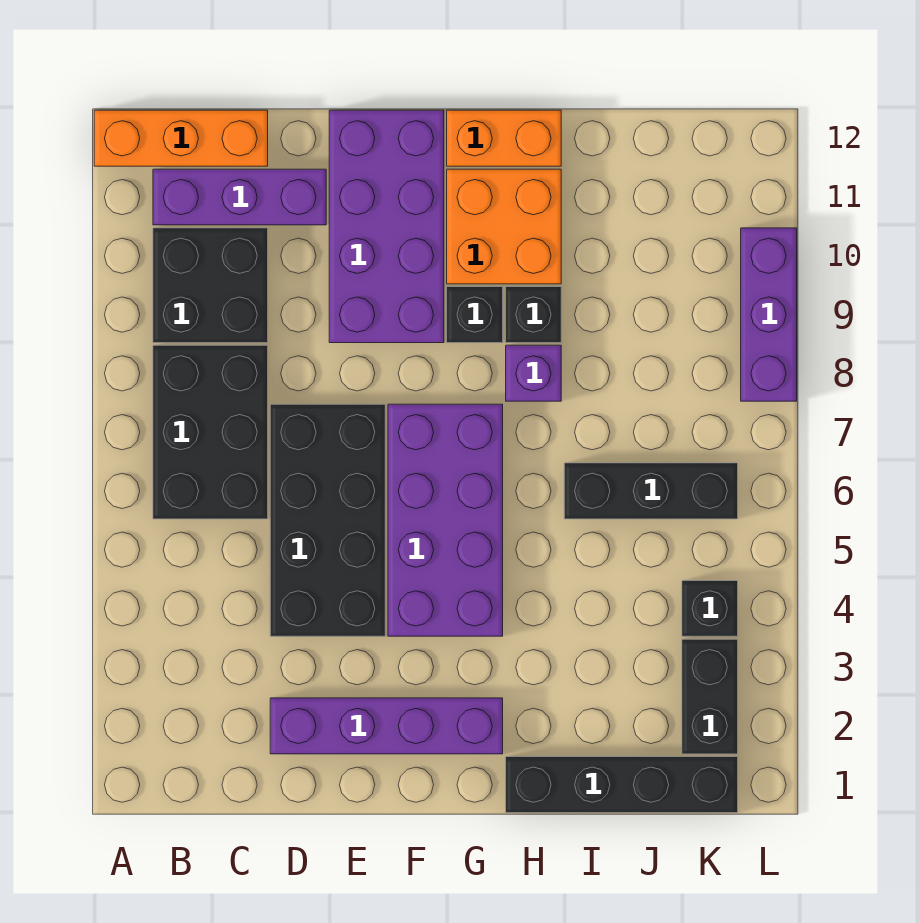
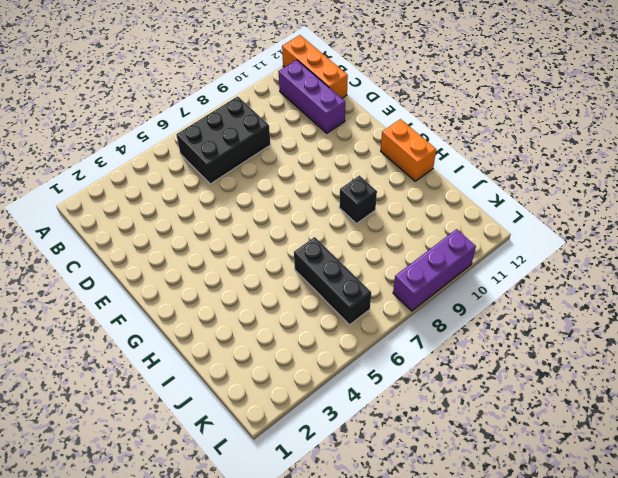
none -> black brick B9:C10 level 1
none -> purple brick D2:G2 level 1
none -> black brick D4:E7 level 1

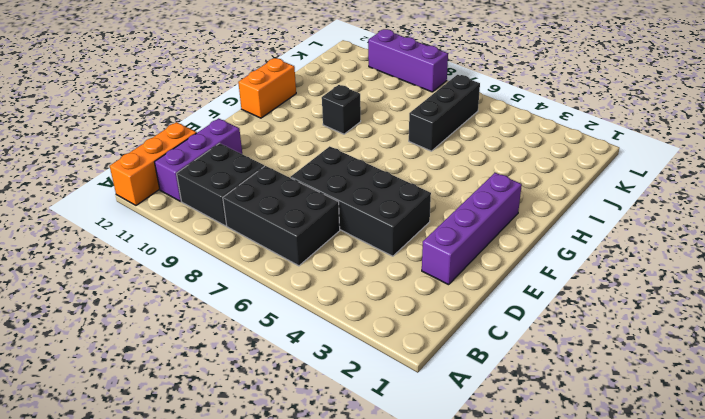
none -> purple brick E9:F12 level 1
none -> purple brick F4:G7 level 1
none -> black brick G9 level 1

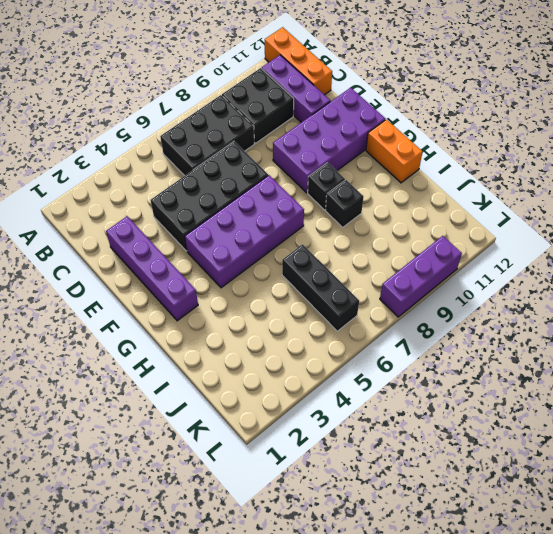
none -> orange brick G10:H11 level 1
none -> black brick H1:K1 level 1
none -> purple brick H8 level 1

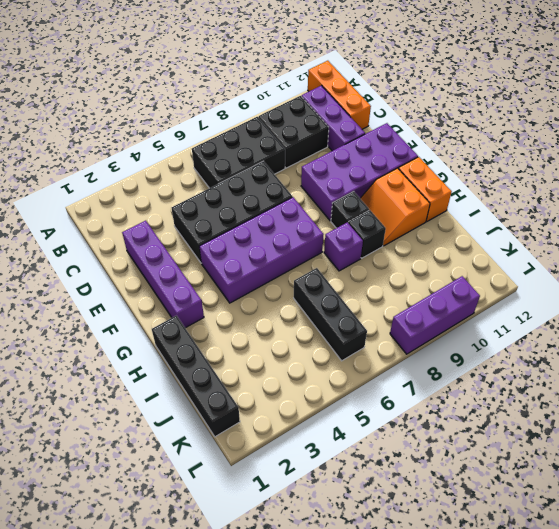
orange slope G10:H11 level 1 top 11 -> orange brick G10:H11 level 1
none -> black brick K2:K3 level 1
none -> black brick K4 level 1

